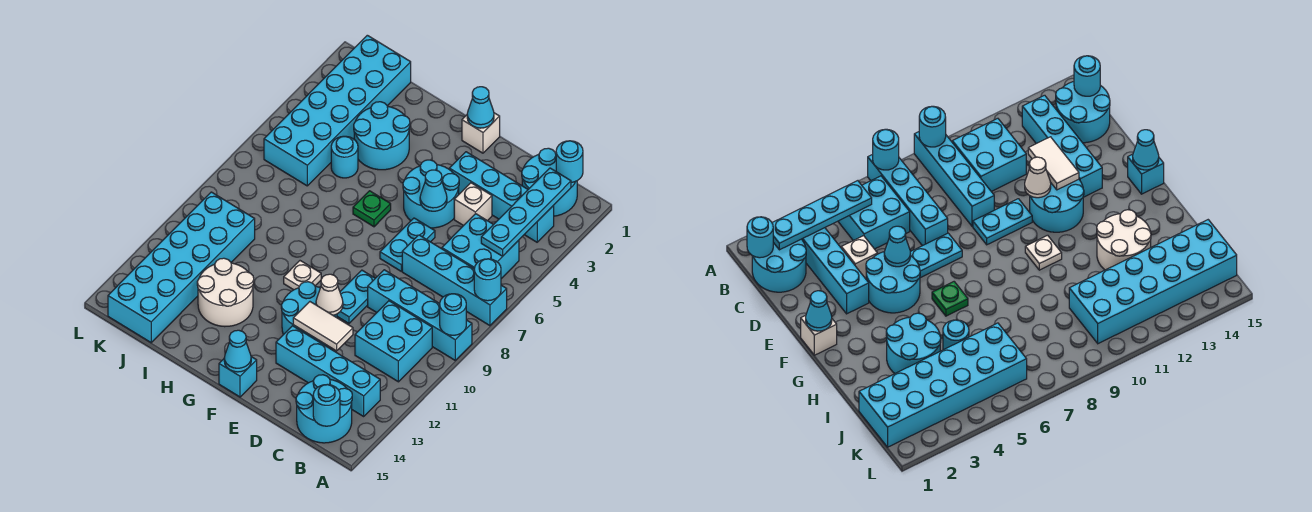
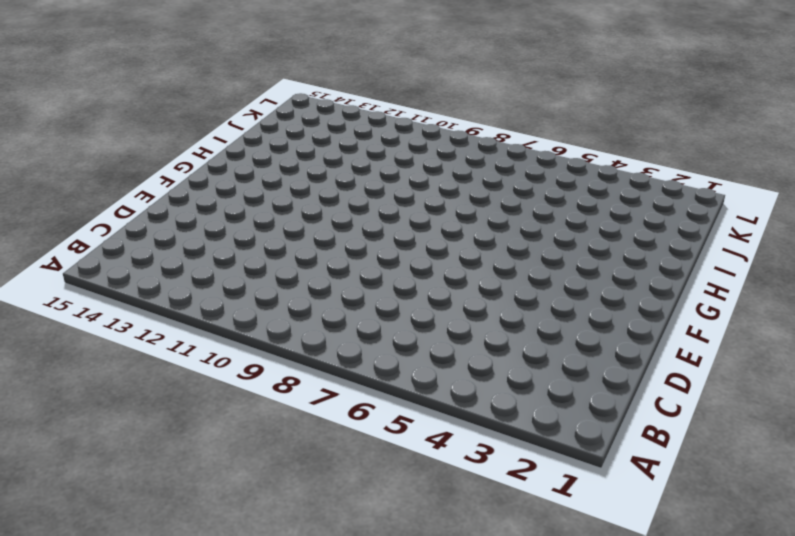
none -> cyan brick A7:D7 level 1
none -> cyan brick A9:D9 level 1
none -> cyan round brick B1:C2 level 1
none -> cyan brick B3:E3 level 1

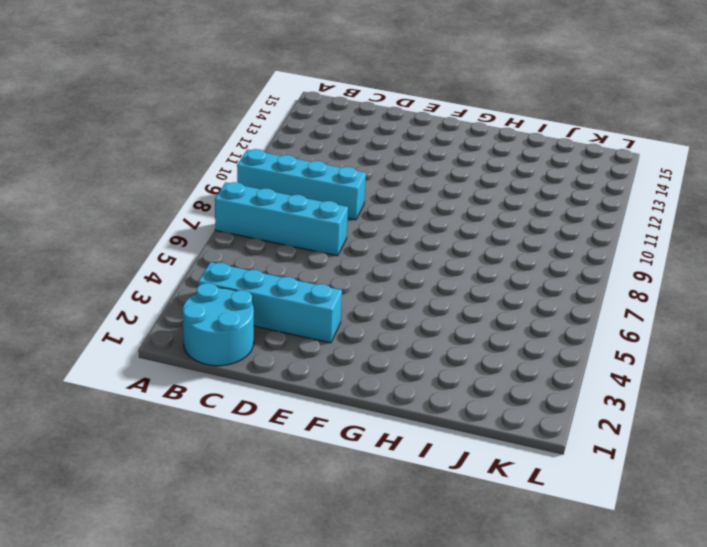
none -> cyan brick B5:C6 level 1
none -> cyan brick B10:C11 level 1
none -> cyan brick B13:E13 level 1
none -> cyan round brick B14:C15 level 1

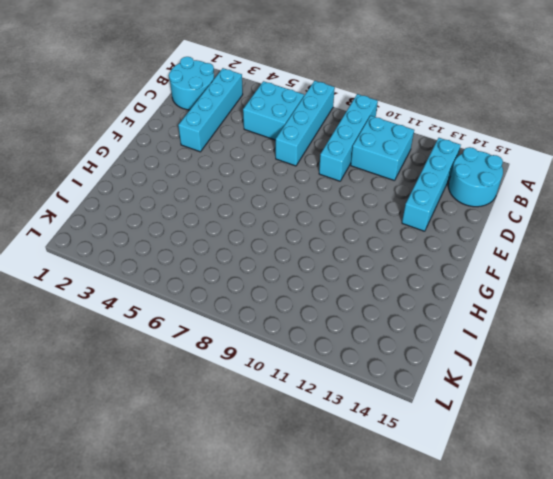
none -> white brick D4 level 1
none -> cyan round brick E4:F5 level 1
none -> cyan plate E6:E7 level 1
none -> cyan plate E9:E10 level 1

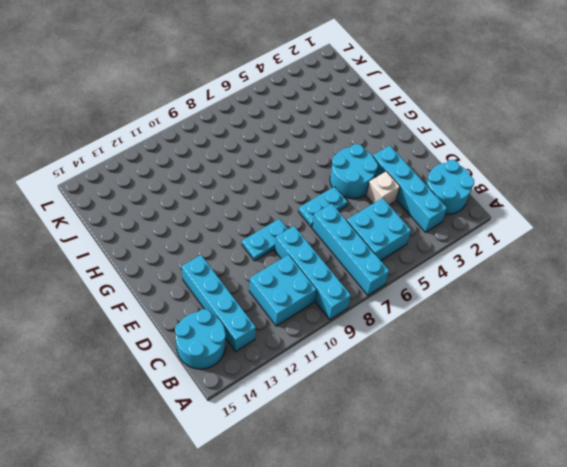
none -> cyan round brick E11:F12 level 1
none -> white brick F1 level 1
none -> cyan brick F15 level 1
none -> green plate G6 level 1

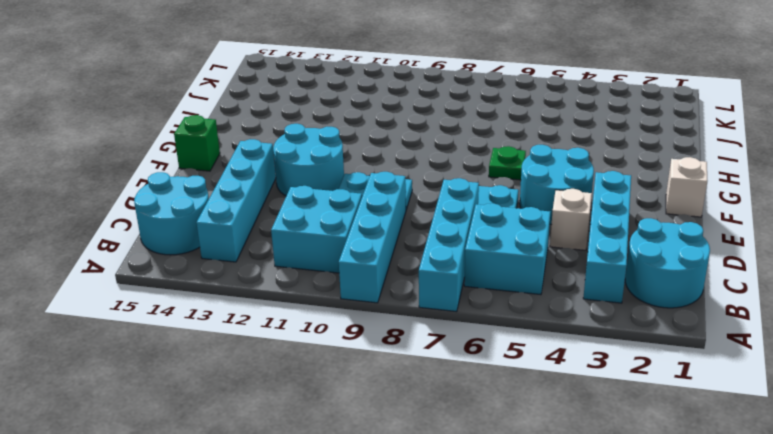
green brick F15 level 1 -> cyan brick F15 level 1
none -> white plate G10 level 1
none -> cyan round brick H3:I4 level 1
none -> white round brick H12:I13 level 1
none -> cyan round brick I5 level 1

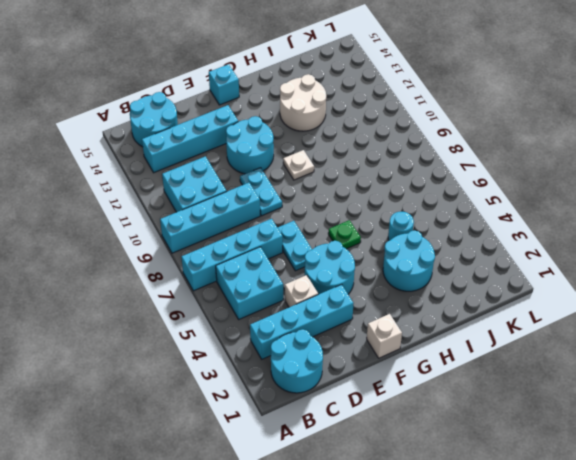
none -> cyan brick J1:K6 level 1
none -> cyan brick J10:K15 level 1
none -> cyan round brick A7 level 2
none -> cyan round brick A9 level 2

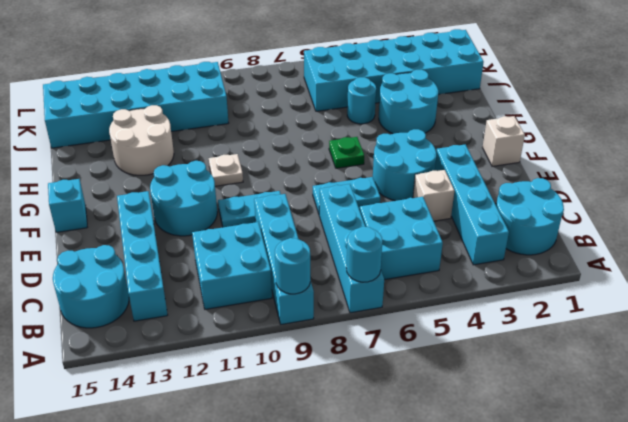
none -> cyan round brick B1 level 2
none -> cyan plate B2:B5 level 2
none -> cyan round brick B15 level 2
none -> white tile D12:E12 level 2

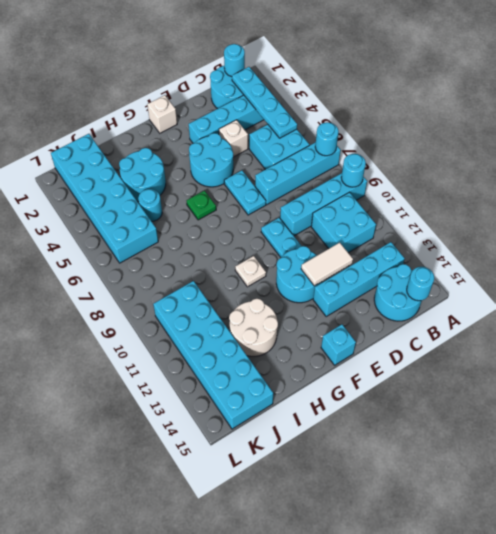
none -> cyan cone E5 level 2
none -> white cone E11 level 2
none -> cyan cone F1 level 2
none -> cyan cone F15 level 2

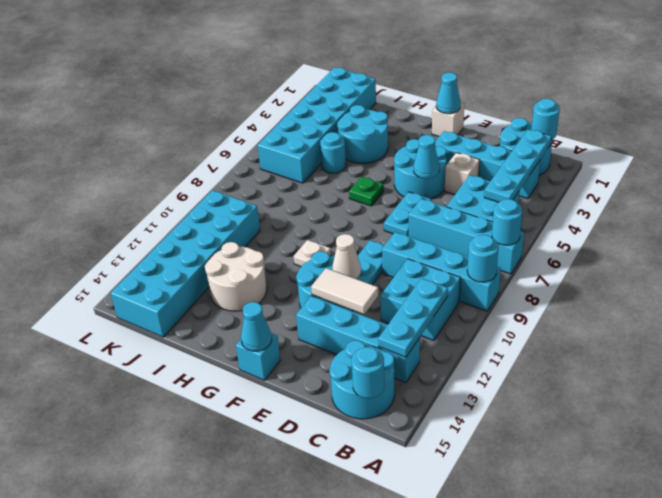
cyan plate B11:B13 level 2 -> none

